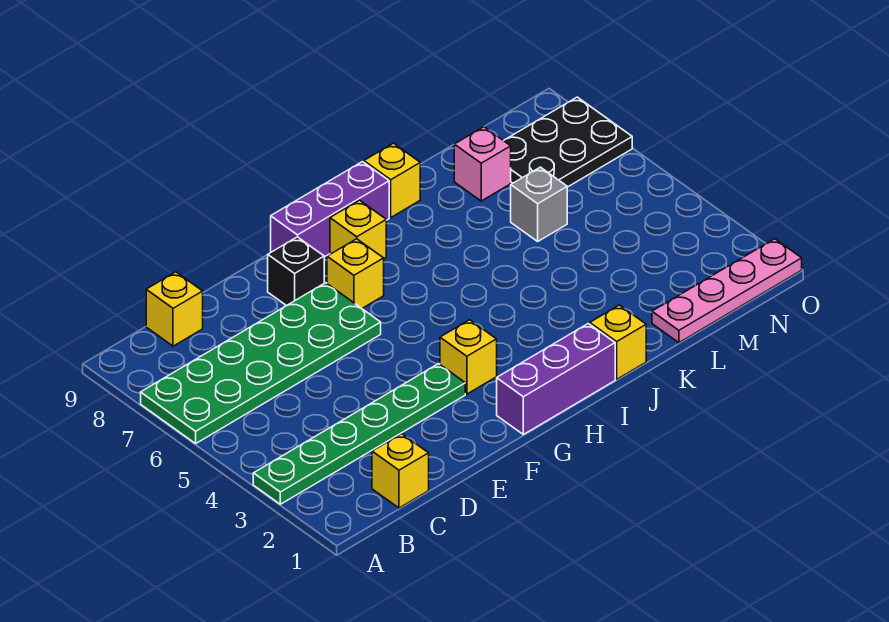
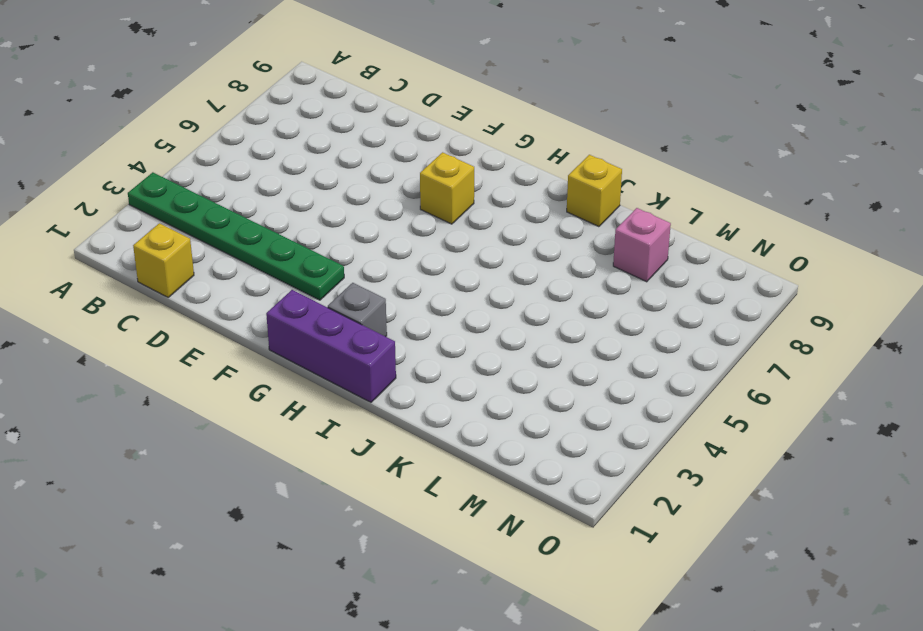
grey brick H2 level 1 -> grey brick L6 level 1
none -> green plate A6:F7 level 1
none -> yellow brick C9 level 1
none -> black brick F8 level 1

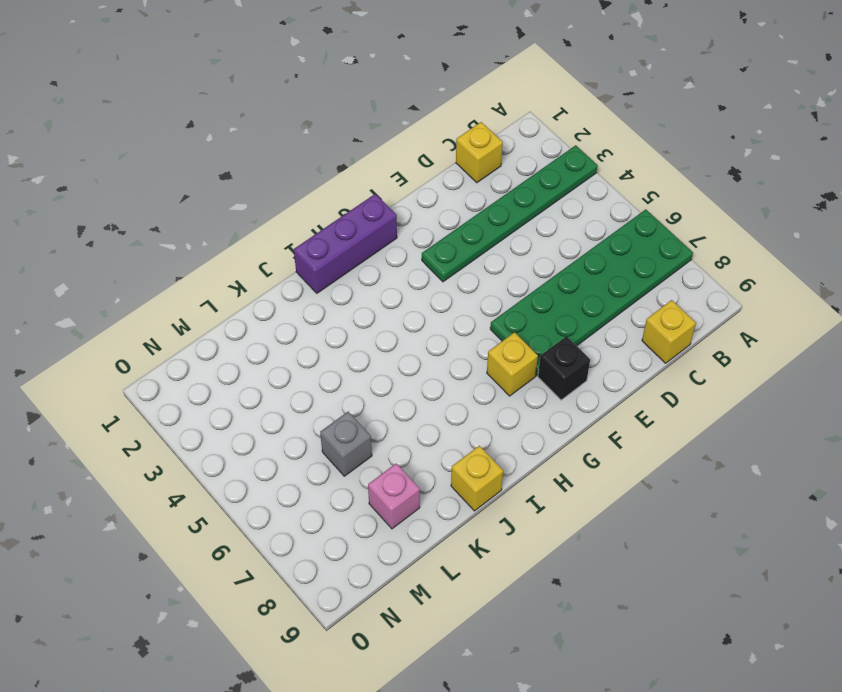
none -> yellow brick G3 level 1
none -> purple brick G9:I9 level 1
none -> yellow brick H8 level 1

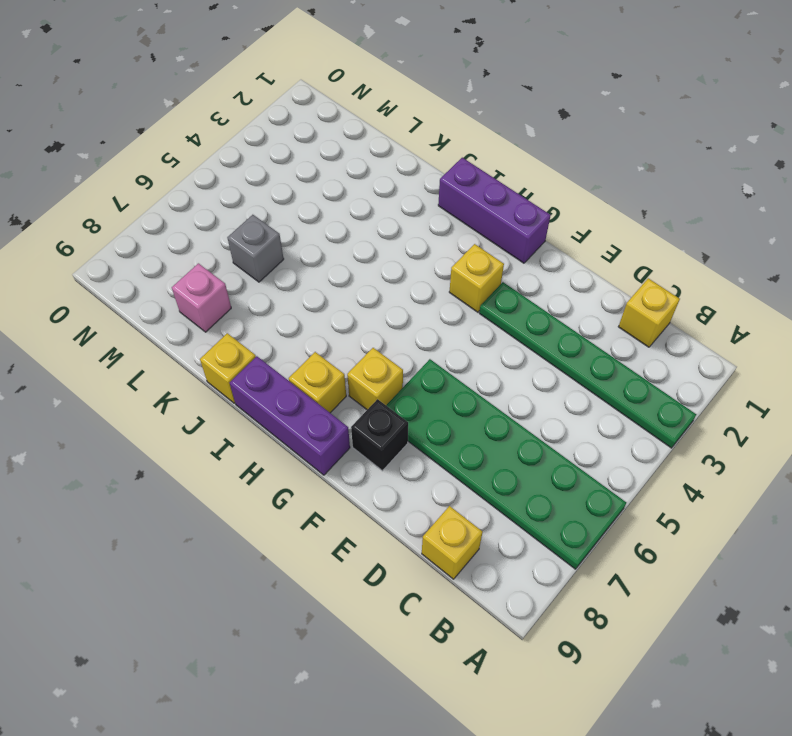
none -> yellow brick J1 level 1
none -> pink plate L1:O1 level 1
none -> black plate M7:O8 level 1

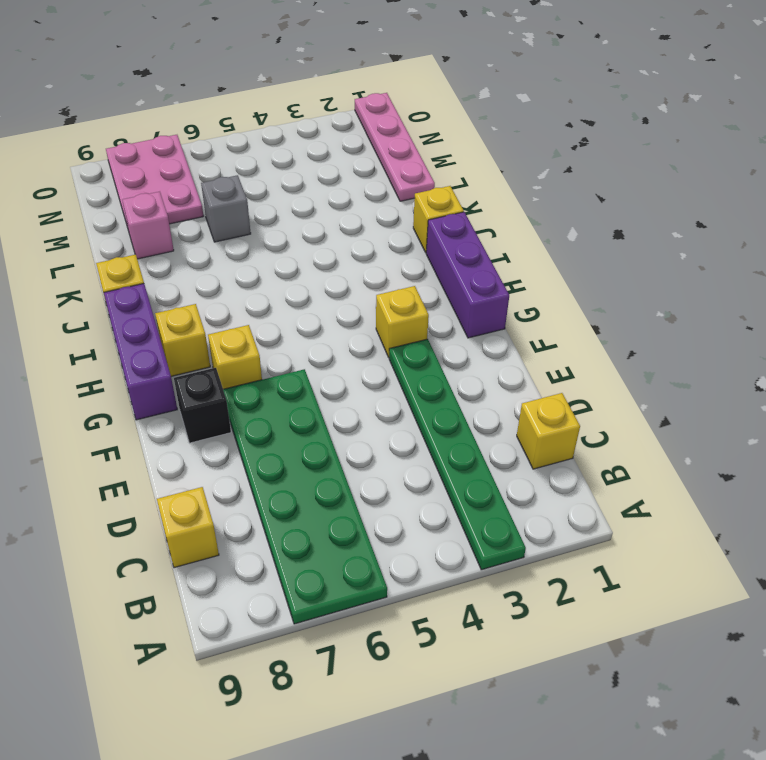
pink plate M7:O8 level 1 -> black plate M7:O8 level 1

